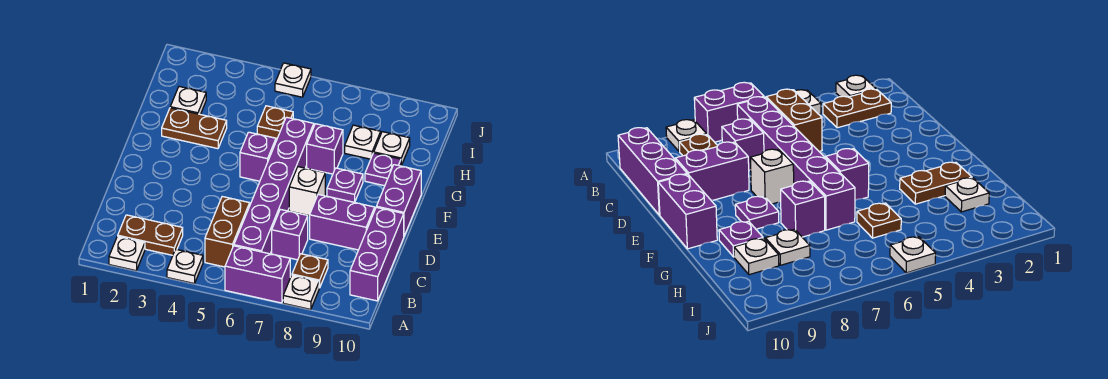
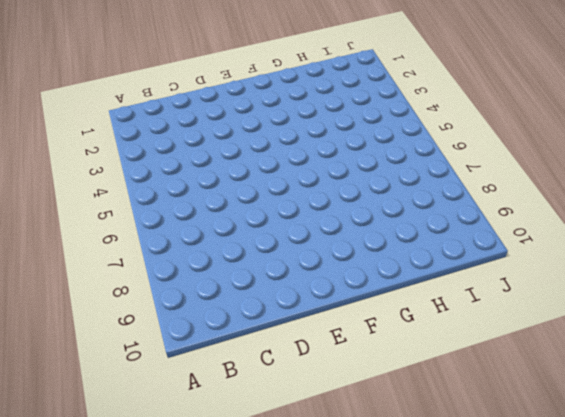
none -> white plate A2 level 1
none -> white plate A4 level 1
none -> purple brick A6:A7 level 1

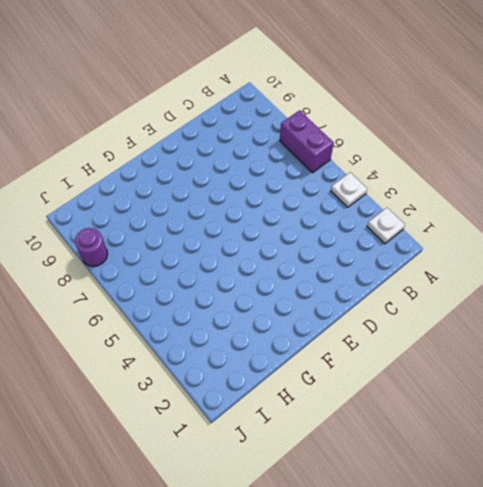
purple round brick J8 level 1 -> none
none -> white plate A8 level 1
none -> brown plate B2:B3 level 1
none -> brown brick B5:C5 level 1

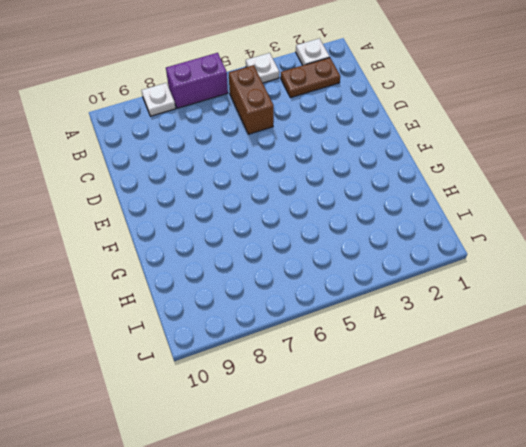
none -> purple brick B6:G6 level 1
none -> brown plate B8 level 1
none -> purple brick B10:D10 level 1

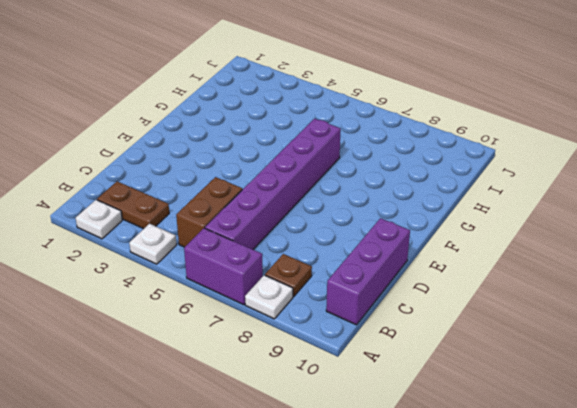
none -> purple brick C7 level 1
none -> purple brick D8:D9 level 1
none -> white brick E7 level 1

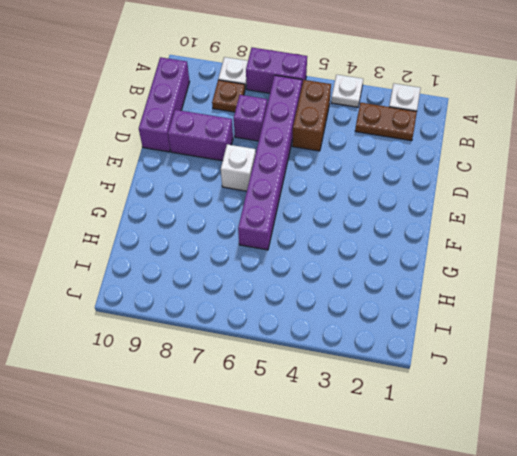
none -> purple brick E10:F10 level 1
none -> purple brick F5 level 1
none -> purple plate F8 level 1

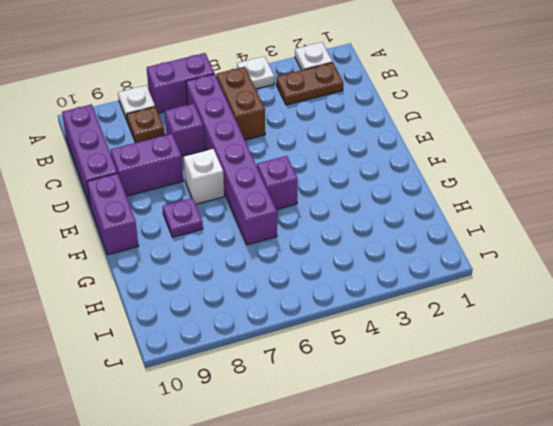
none -> brown plate G2:G3 level 1
none -> purple brick G7 level 1
none -> purple plate G9 level 1

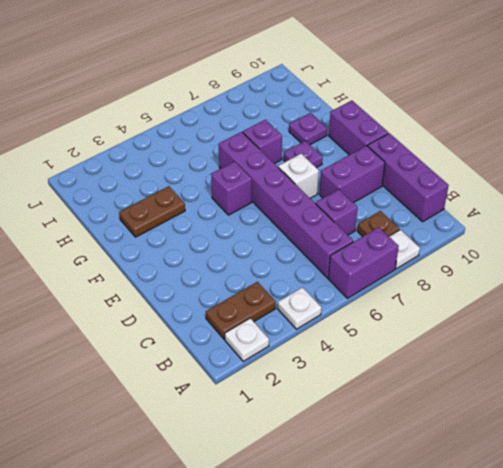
none -> brown brick B5:C5 level 1
none -> white plate H2 level 1
none -> brown plate H5 level 1

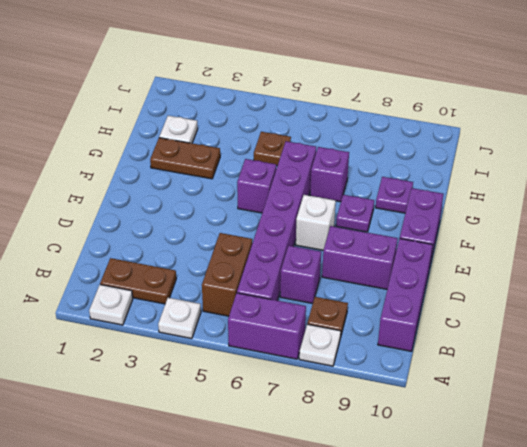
none -> white plate H8 level 1
none -> white plate H9 level 1
none -> white plate J5 level 1

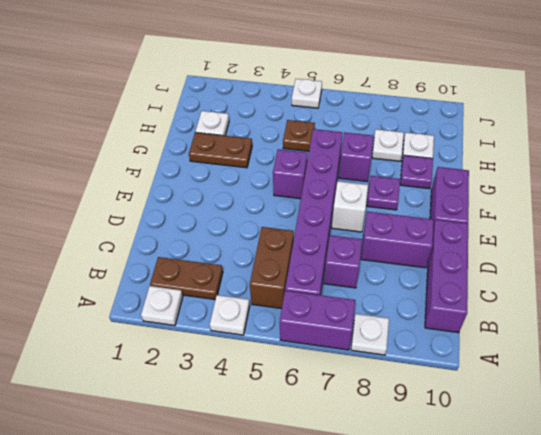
none -> brown plate B8 level 1

